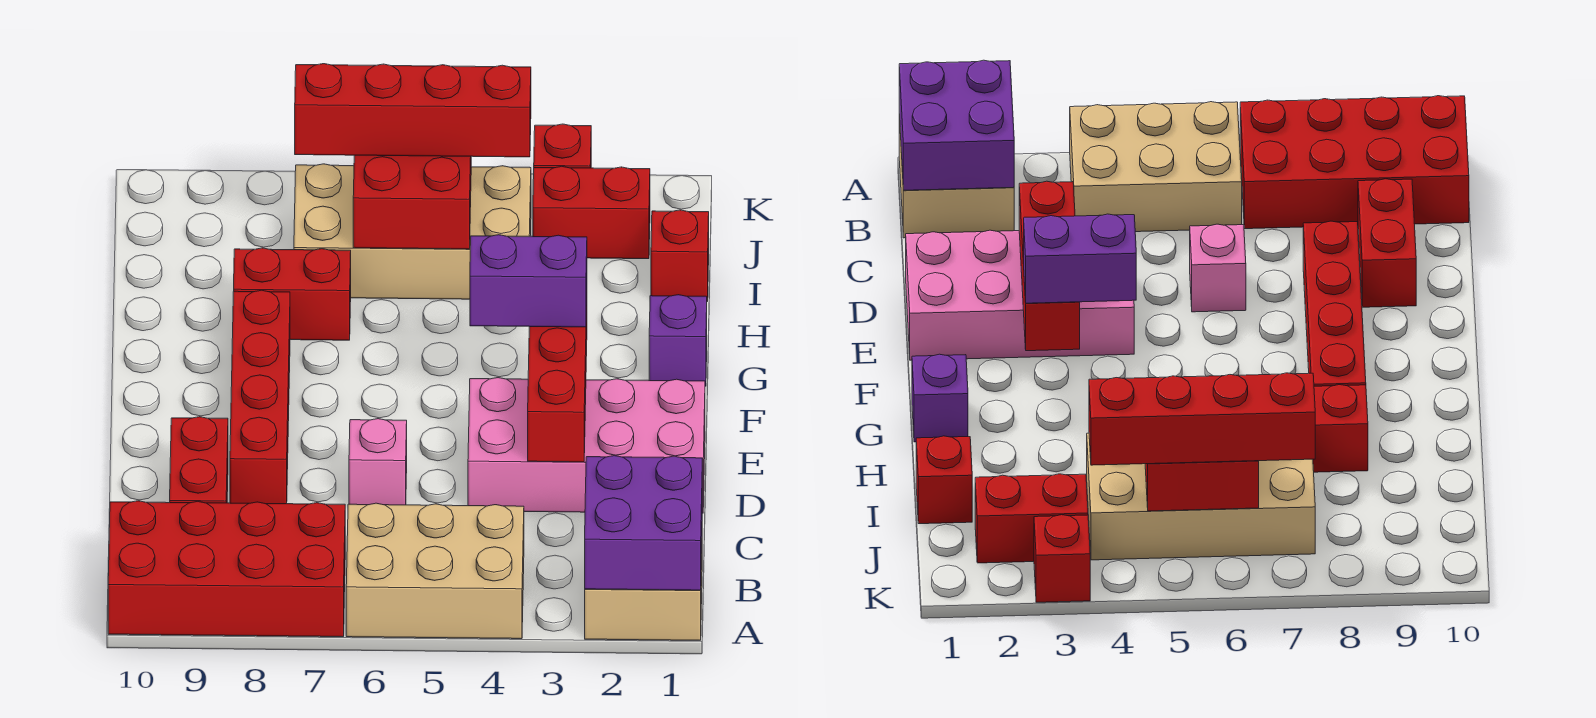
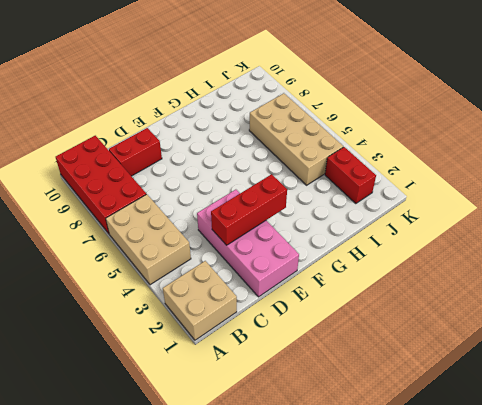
none -> pink brick D6 level 1
none -> red brick D8:G8 level 1
none -> purple brick G1 level 1

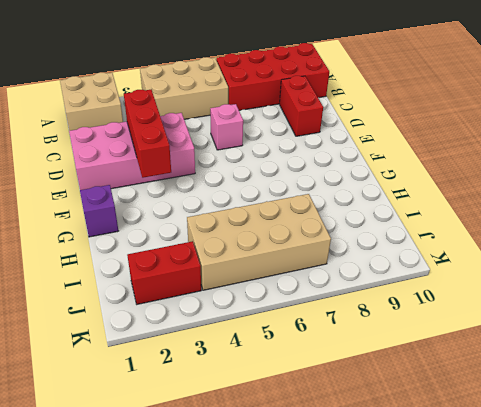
none -> red brick D8:G8 level 1
none -> red brick H7:H8 level 1
none -> red brick I1 level 1

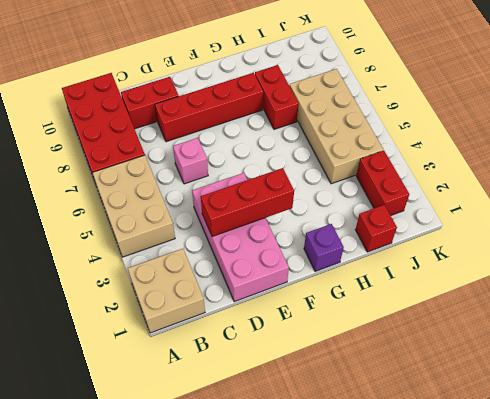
none -> red brick K3 level 1
none -> purple brick A1:B2 level 2
none -> red brick I5:J6 level 2

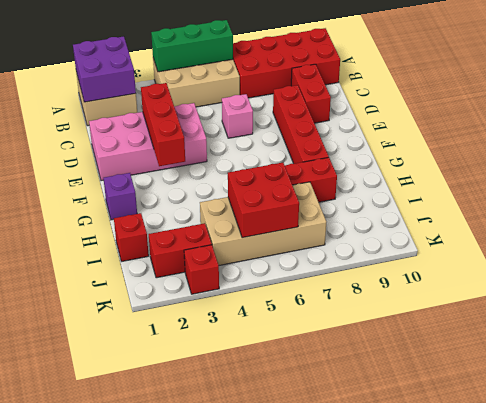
green brick A4:A6 level 2 -> none
none -> purple brick F3:F4 level 3
none -> red brick J4:J7 level 3

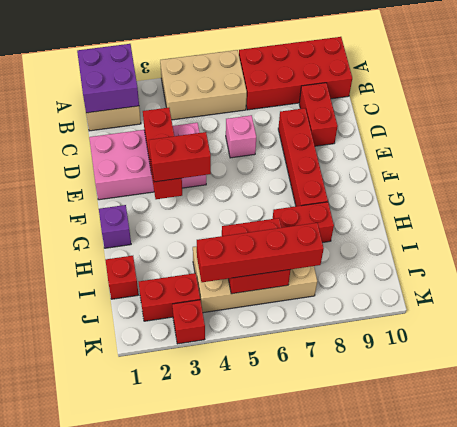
red brick F3:F4 level 3 -> purple brick F3:F4 level 3

